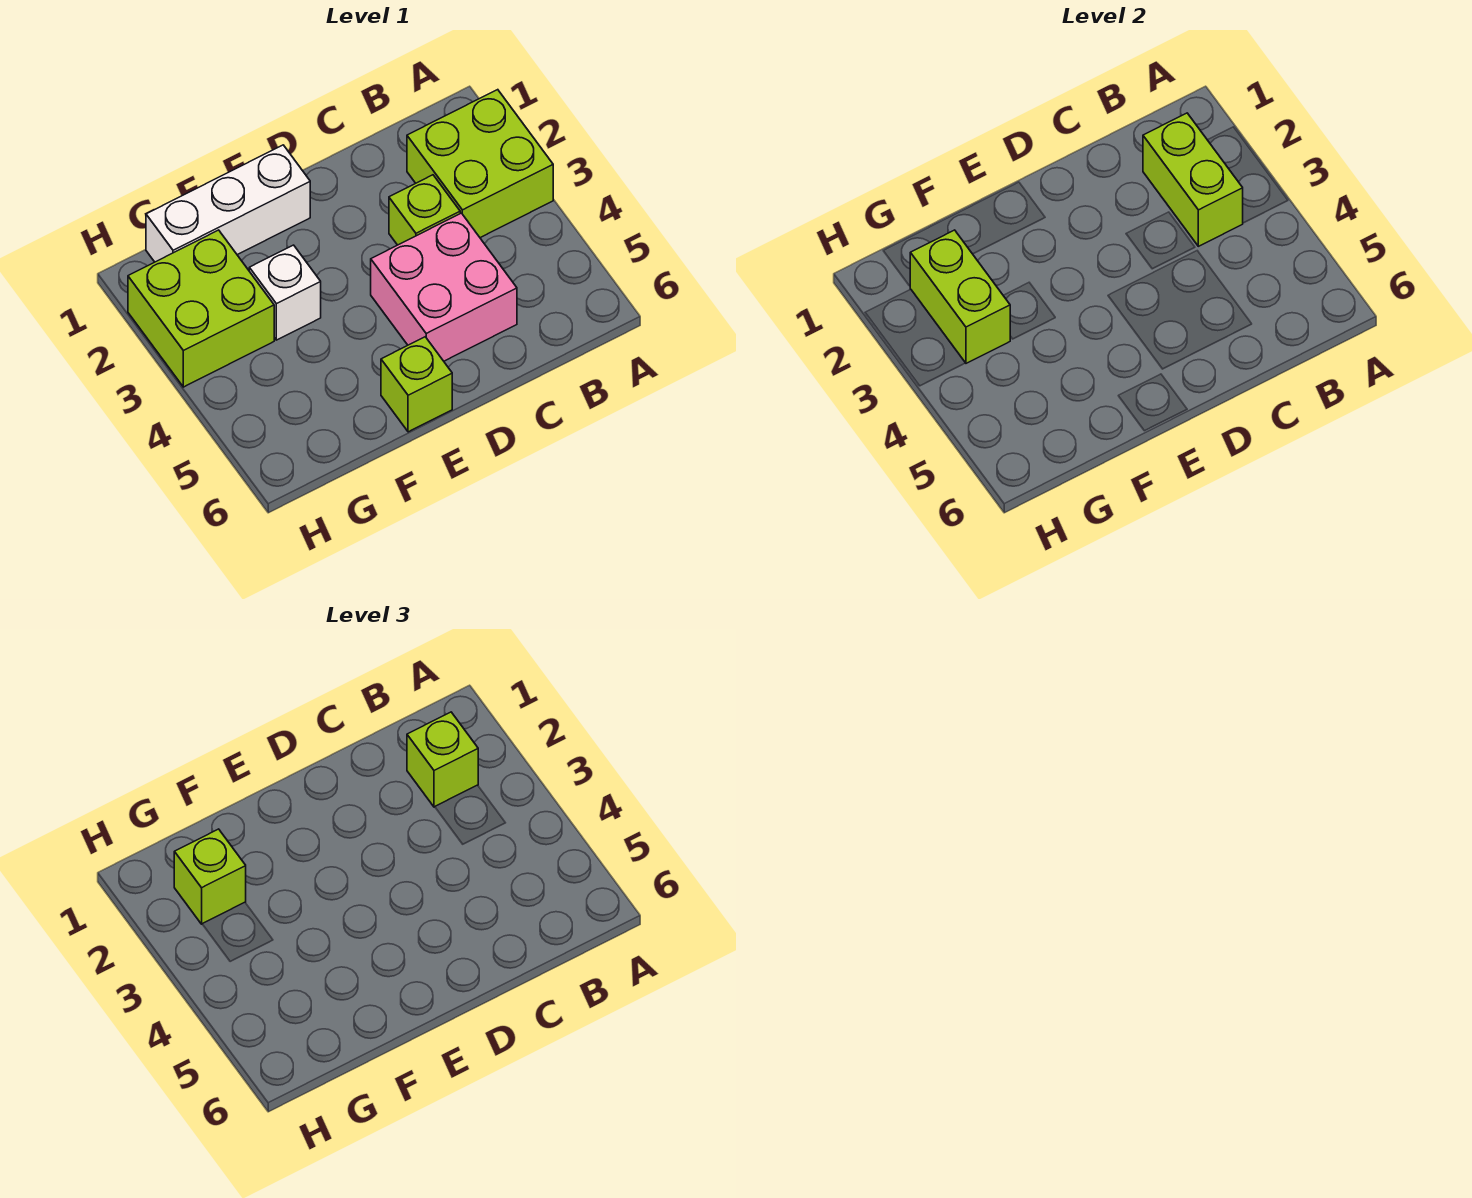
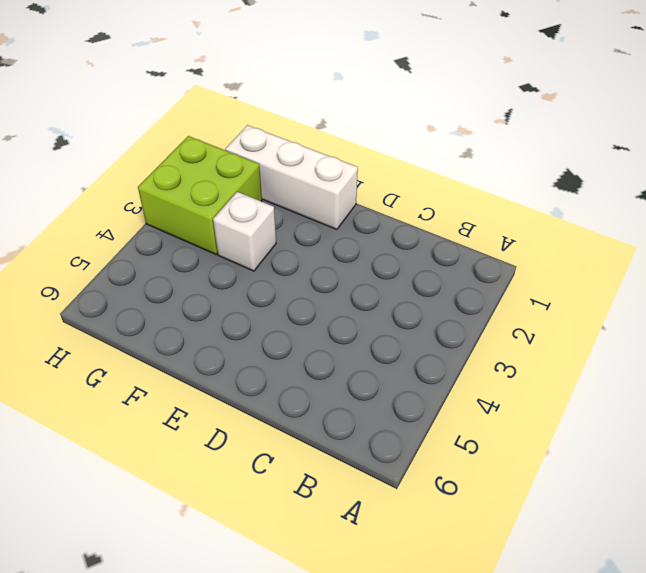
none -> lime brick A2:B3 level 1
none -> lime brick C3 level 1

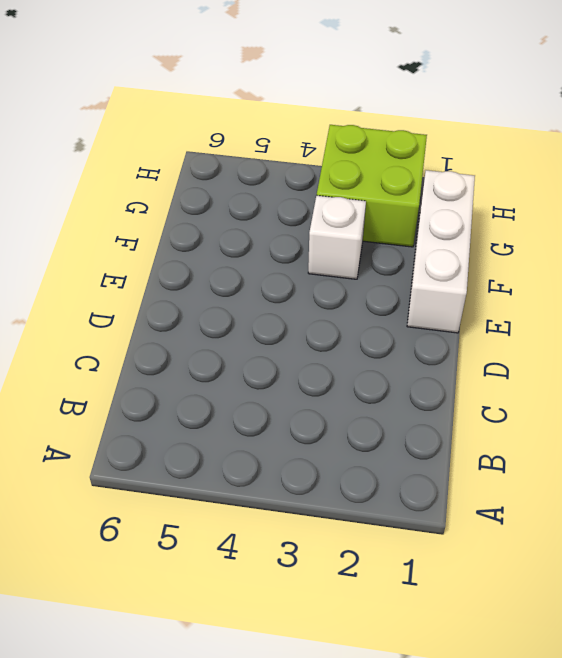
none -> lime brick A2:B3 level 1
none -> lime brick C3 level 1

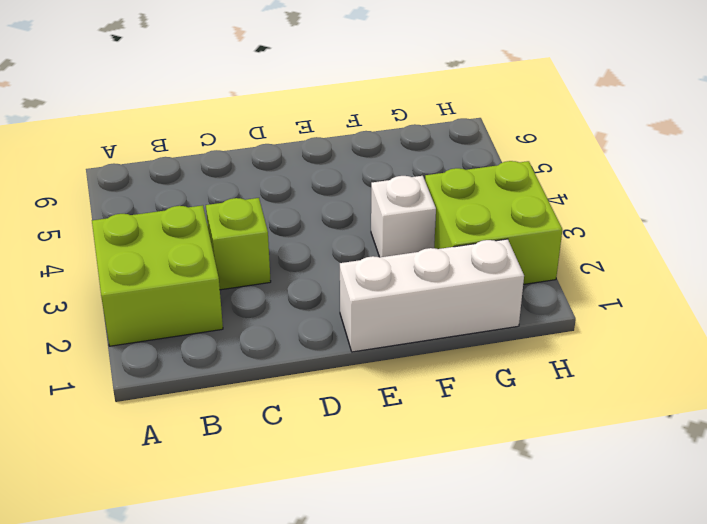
none -> pink brick C4:D5 level 1
none -> lime brick E6 level 1

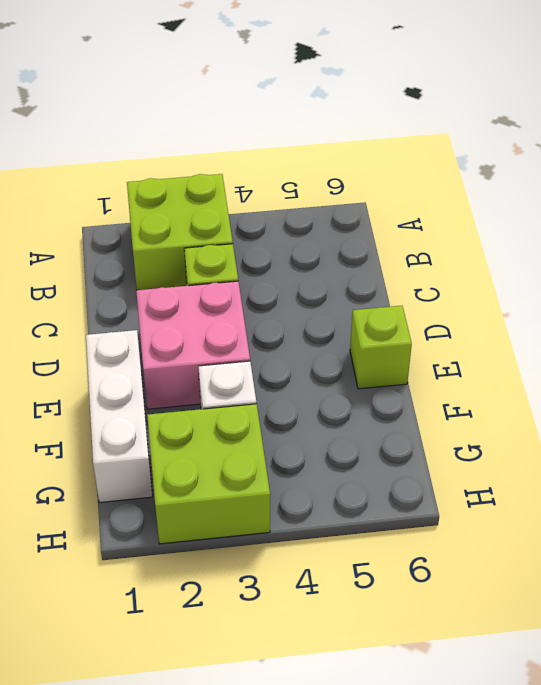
pink brick D2:E3 level 1 -> pink brick C4:D5 level 1
none -> lime brick B2:B3 level 2
none -> lime brick G2:G3 level 2

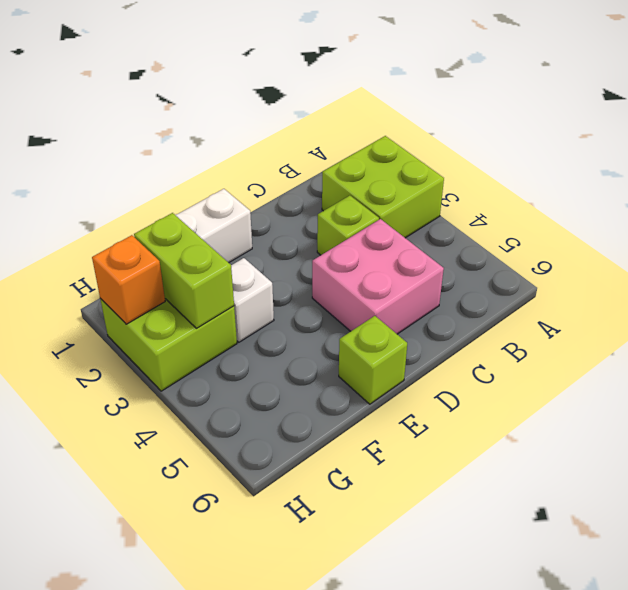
orange brick H2 level 2 -> none
none -> lime brick B2:B3 level 2
none -> lime brick B2 level 3

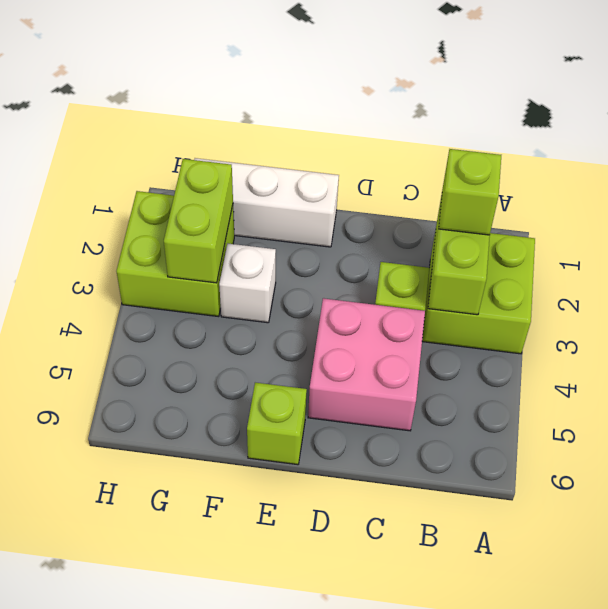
none -> lime brick G2 level 3

